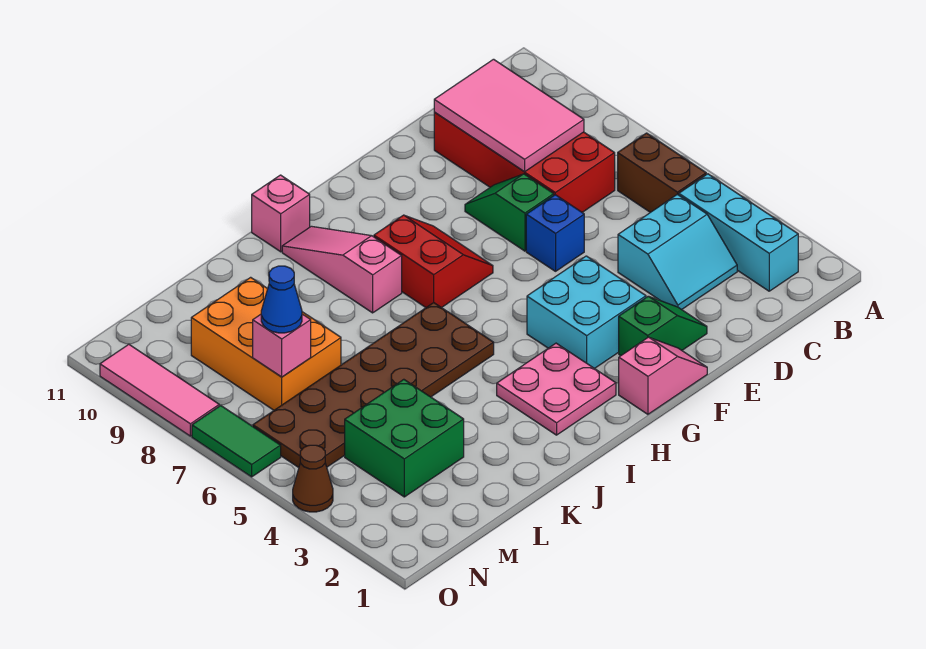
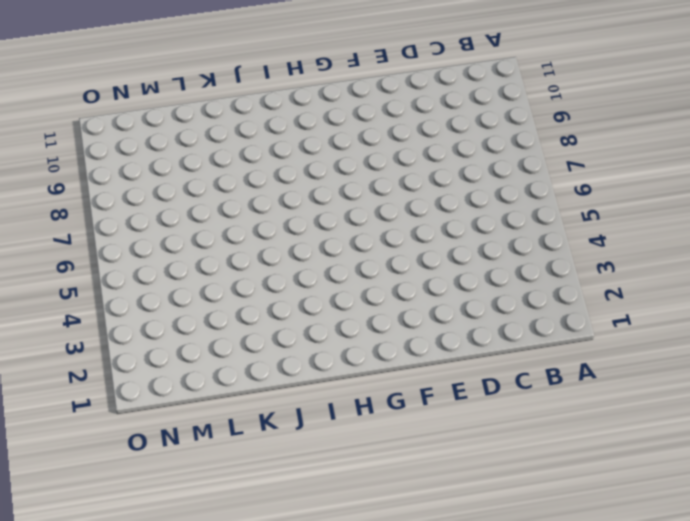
none -> cyan brick B2:B4 level 1
none -> brown brick B5:B6 level 1
none -> cyan slope C3:D4 level 1 top 4

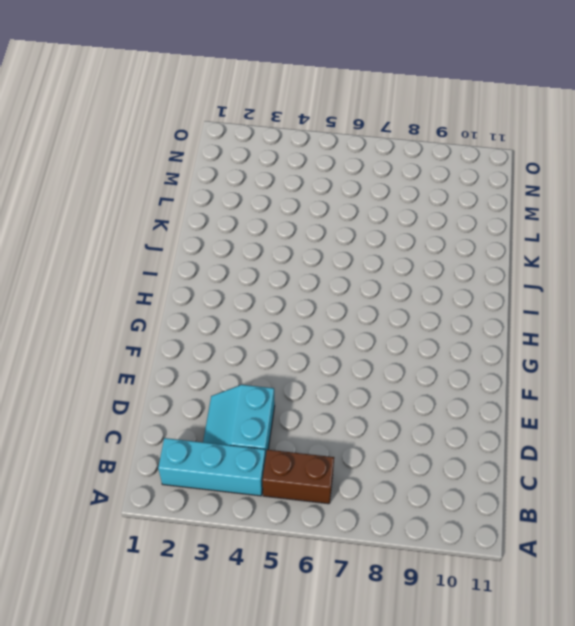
none -> red brick C7:D10 level 1
none -> green slope E2:F2 level 1 top F
none -> blue brick E6 level 1

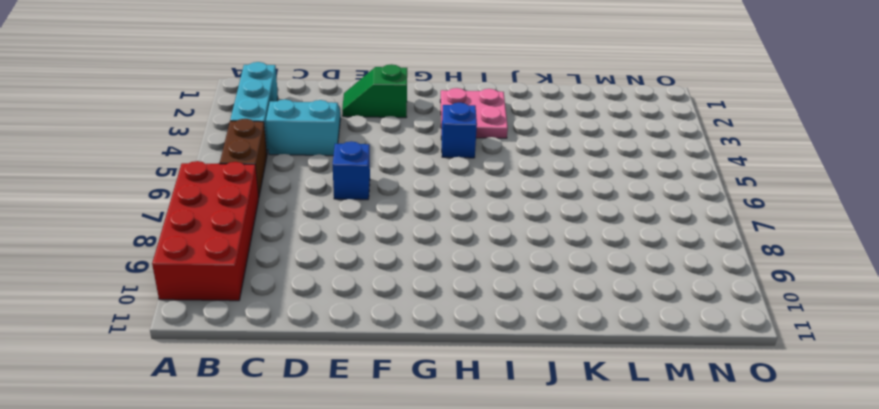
red brick A7:B10 level 1 -> red brick C7:D10 level 1
blue brick H4 level 1 -> none
none -> green slope E7:E8 level 1 top 7
none -> pink slope F1:G1 level 1 top G
none -> cyan brick F3:G4 level 1

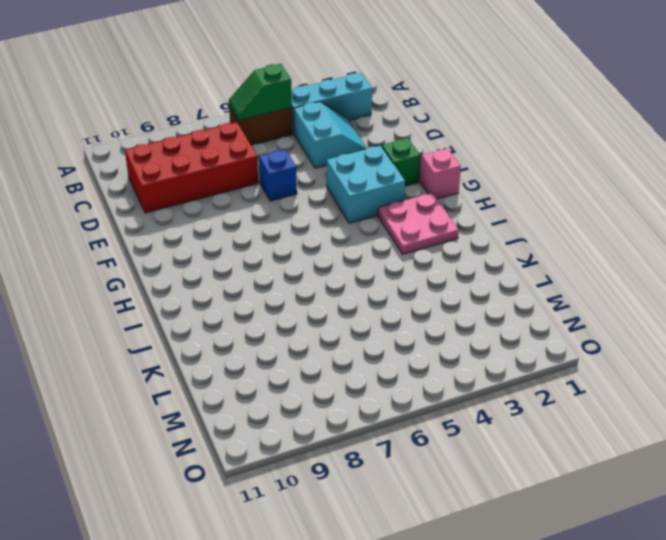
green slope B5:B6 level 2 top 5 -> green slope E7:E8 level 1 top 7
none -> red slope G7:H8 level 1 top H
none -> brown plate I5:N6 level 1
none -> pink slope I8:I10 level 1 top 8

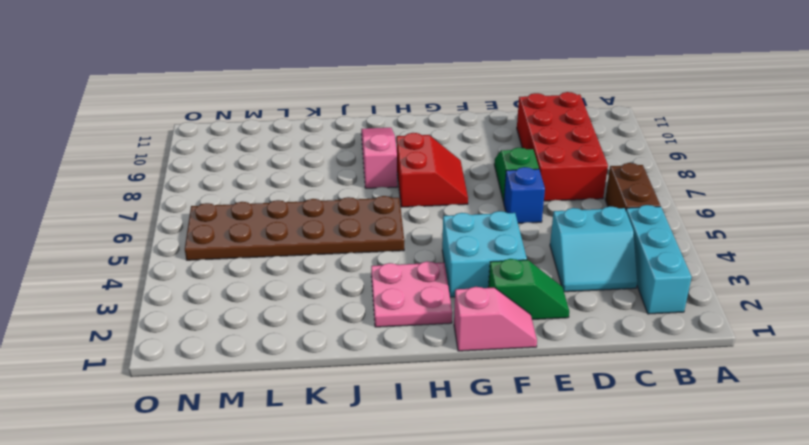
none -> pink brick I11 level 1
none -> green brick L3:M4 level 1
none -> orange brick L7:M9 level 1

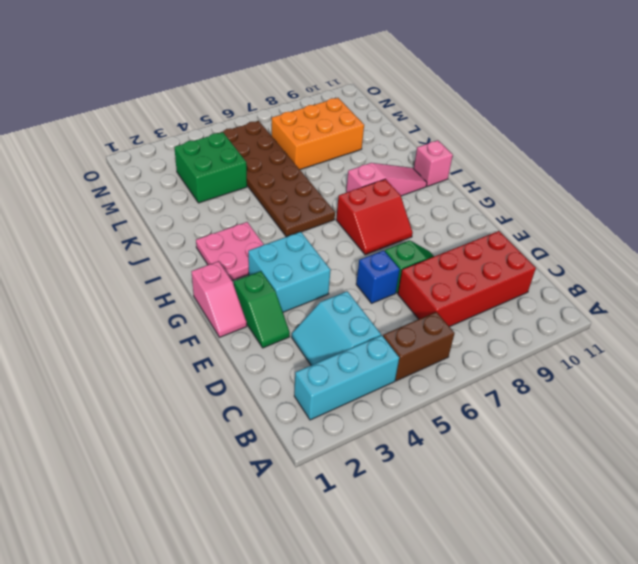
none -> brown cone O4 level 1
none -> green tile O6:O7 level 1
none -> pink tile O8:O10 level 1

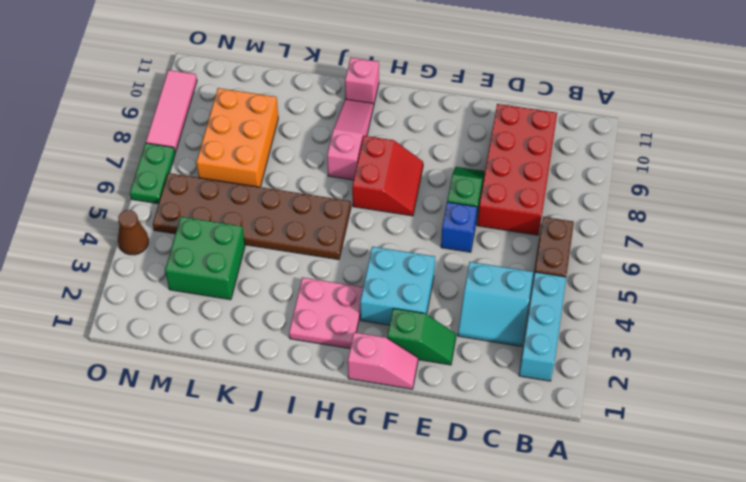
green plate O6:O7 level 1 -> green tile O6:O7 level 1
none -> pink tile C8:D10 level 2
none -> pink brick M7 level 2
none -> blue cone M7 level 3

